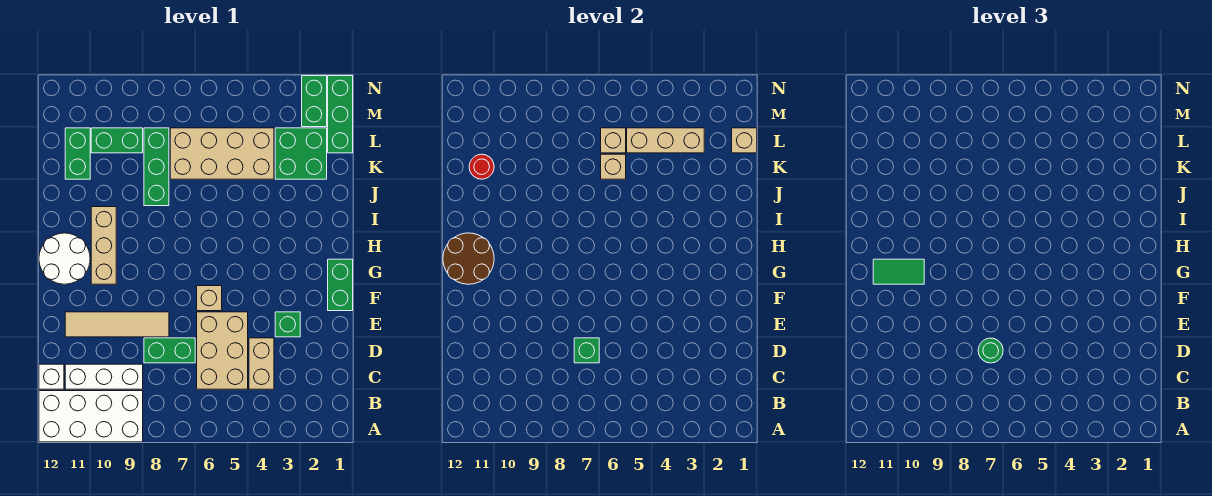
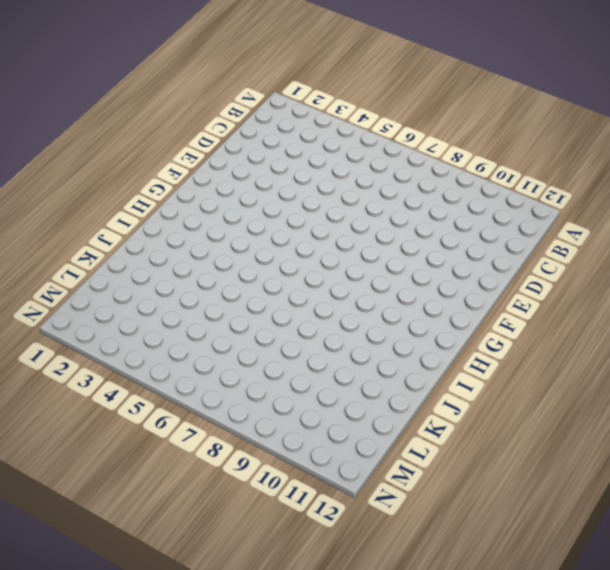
none -> white brick A9:B12 level 1
none -> tan brick C4:D4 level 1
none -> tan brick C5:E6 level 1

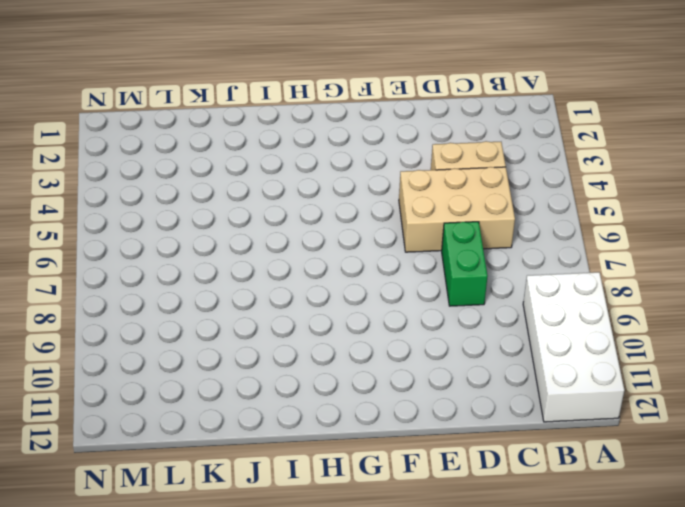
none -> white brick C9:C11 level 1
none -> white brick C12 level 1
none -> green brick E3 level 1

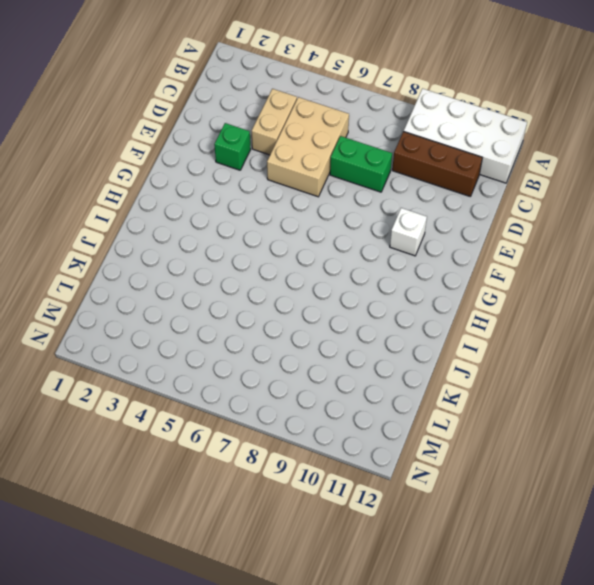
brown brick C9:C11 level 1 -> white brick C9:C11 level 1
white brick F10 level 1 -> white brick C12 level 1
none -> tan tile E8:E11 level 1
none -> green brick F1:G1 level 1
none -> tan brick F6 level 1

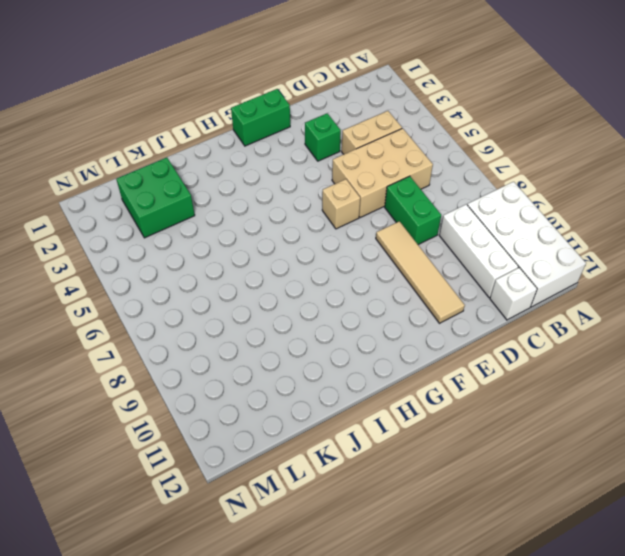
none -> tan brick G10:I10 level 1
none -> white round brick G11:H12 level 1
none -> green brick J8:L8 level 1

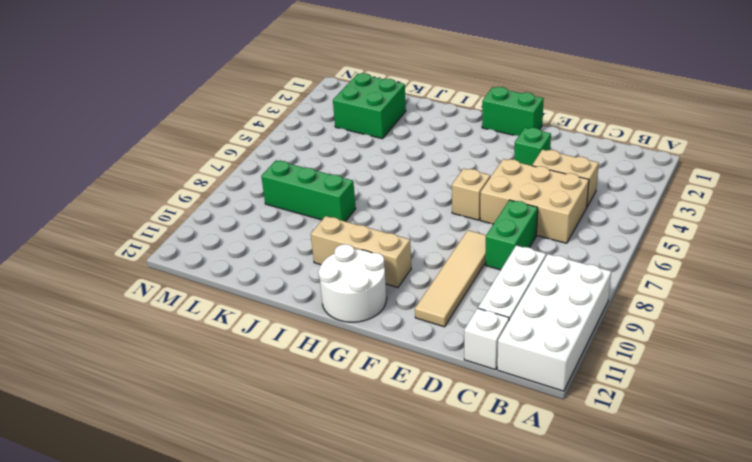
none -> tan brick K4:L7 level 1
none -> green brick K11:L11 level 1
none -> green brick L1:N1 level 1

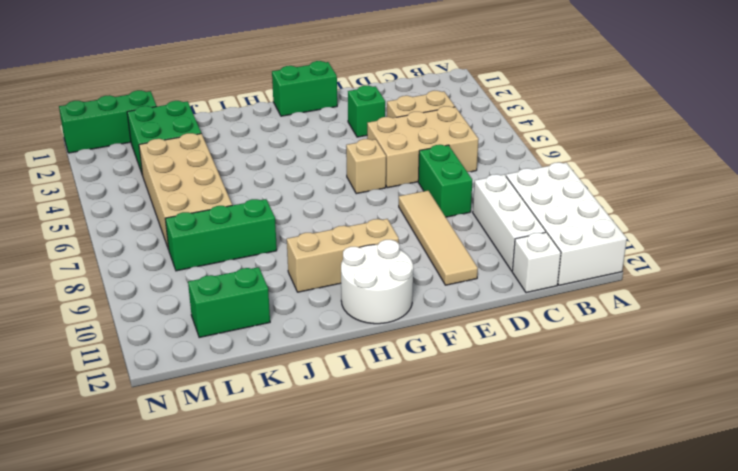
none -> green brick L9:L10 level 1
none -> green brick M2:N2 level 1
none -> green brick D7 level 2

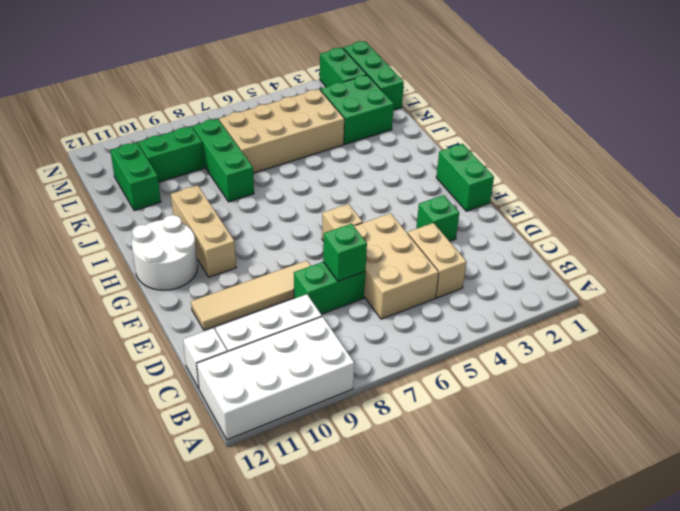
none -> brown round brick G11:H12 level 2
none -> tan brick K6 level 2
none -> red round brick K11 level 2

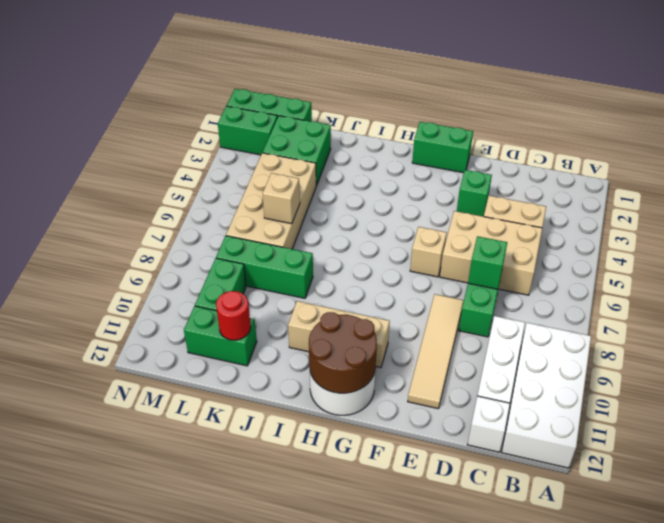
none -> tan brick L1 level 2
none -> tan brick L3:L5 level 2
none -> tan brick L6 level 2

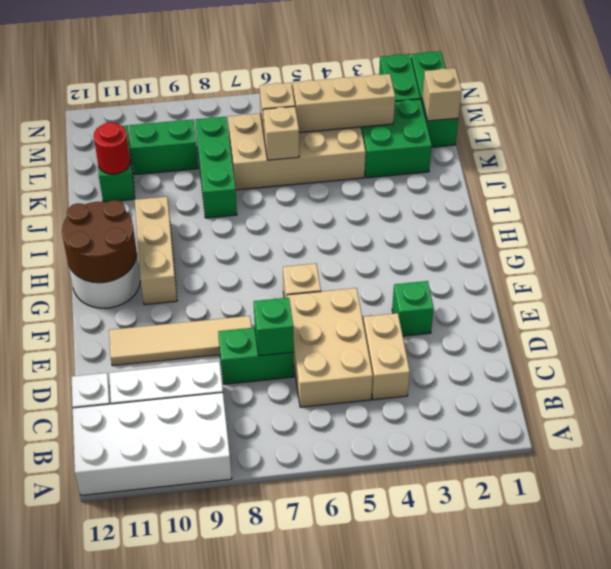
none -> green brick F1:G1 level 1
none -> green round brick D7 level 3
none -> green tile G10:G11 level 3

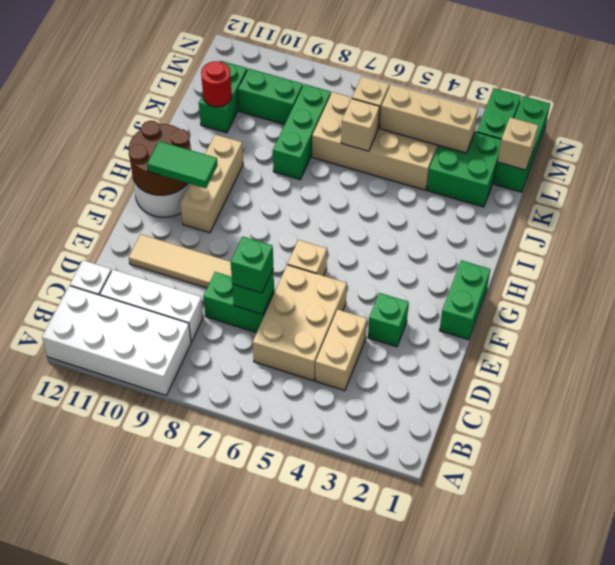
green brick D7 level 3 -> green round brick D7 level 3

